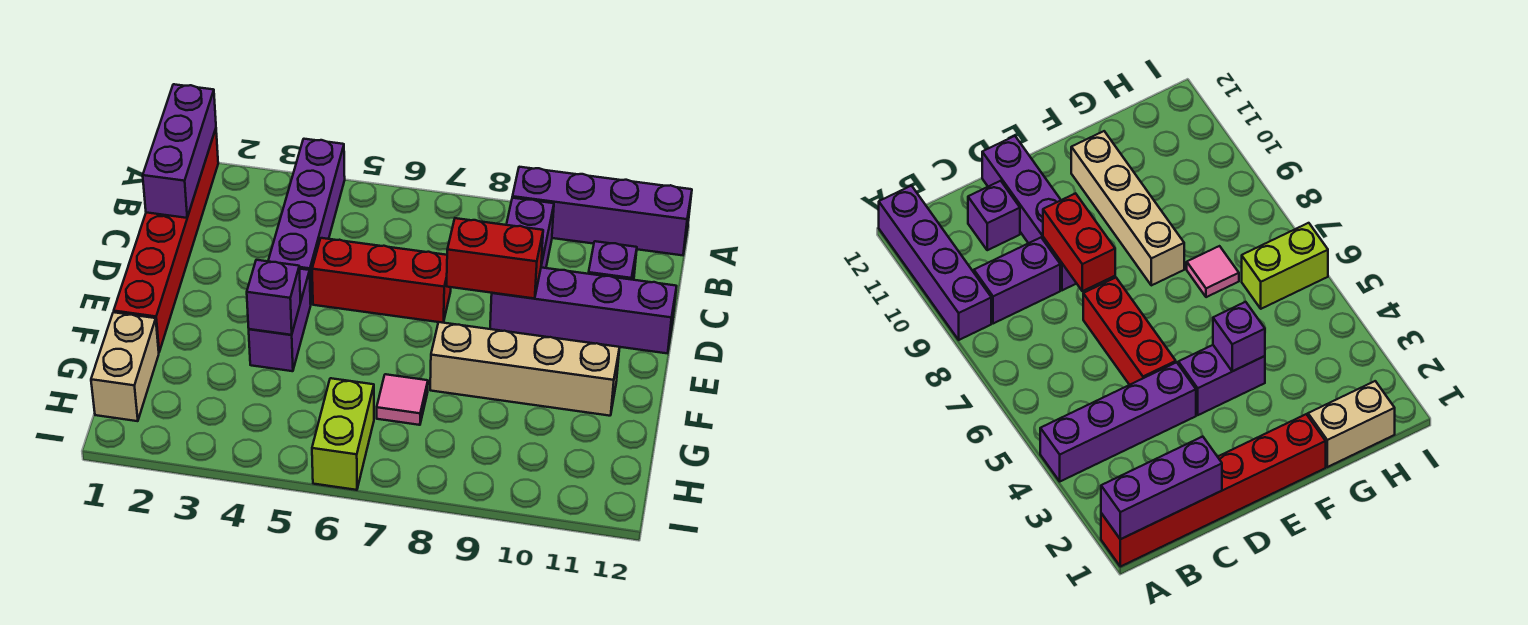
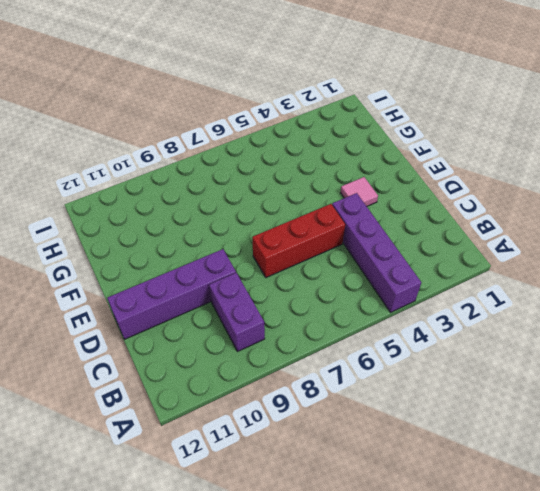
pink tile E3 level 1 -> pink tile G7 level 1
none -> red brick A1:F1 level 1
none -> purple brick A9:A12 level 1
none -> purple brick C11 level 1

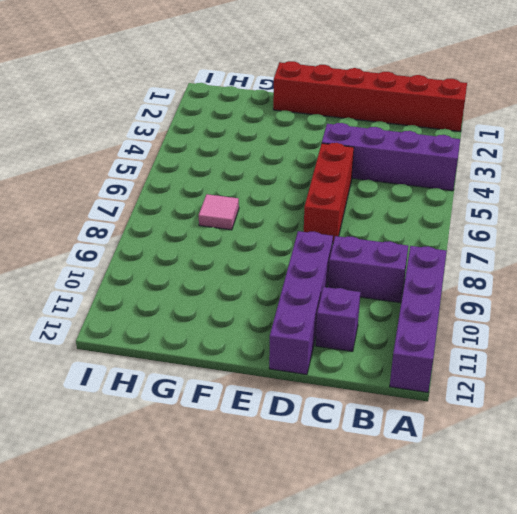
none -> purple brick E4:F4 level 1
none -> tan brick F8:F11 level 1
none -> tan brick G1:H1 level 1

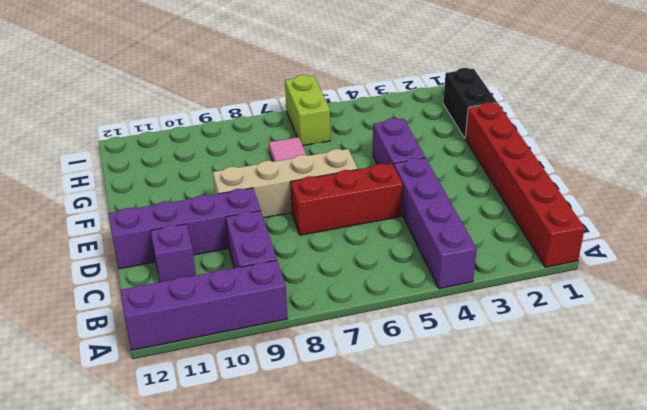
tan brick E6:E9 level 1 -> tan brick F8:F11 level 1
black brick G1:H1 level 1 -> tan brick G1:H1 level 1
none -> purple brick A1:C1 level 2
none -> red brick D8:D9 level 2
none -> purple brick F4 level 2

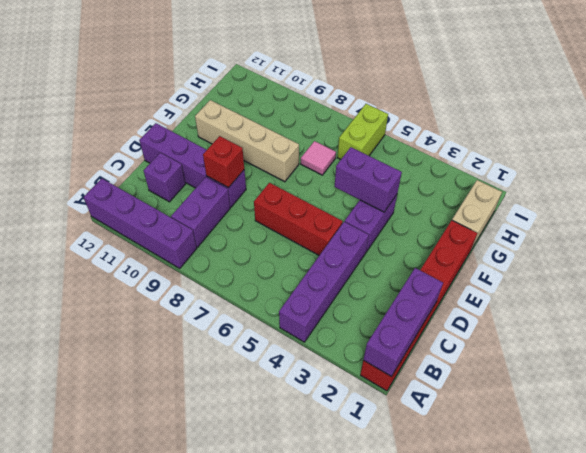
red brick D9 level 2 -> red brick D8:D9 level 2
purple brick F4:F5 level 2 -> purple brick F4 level 2

